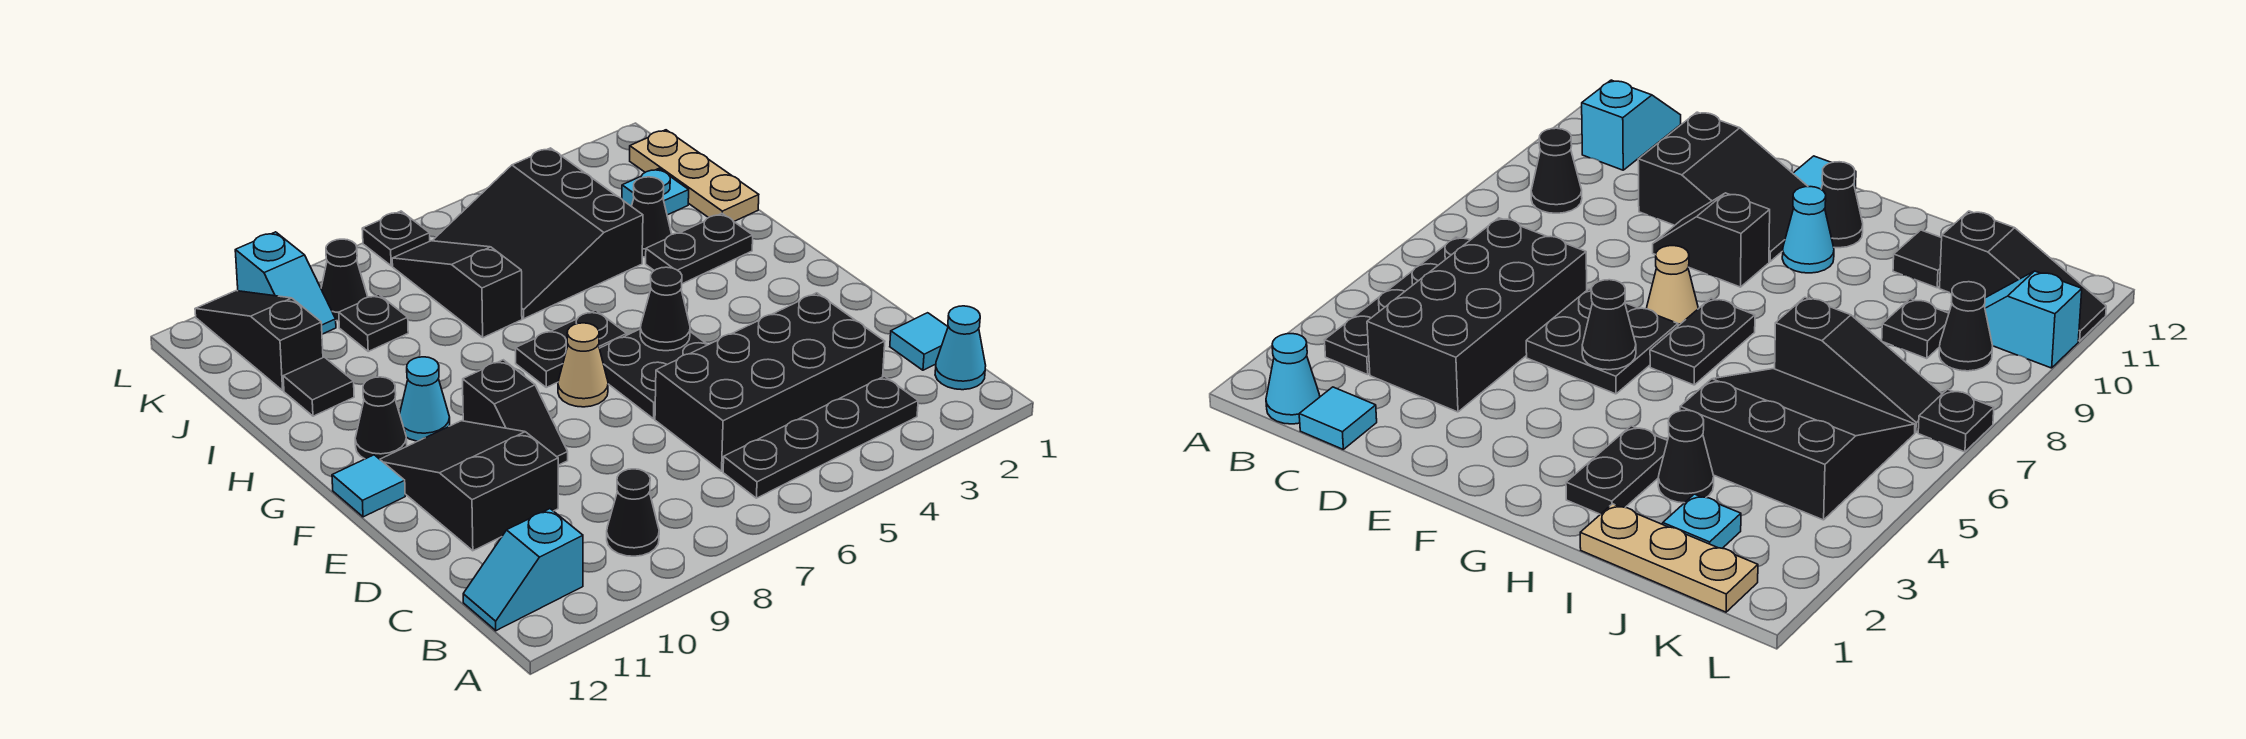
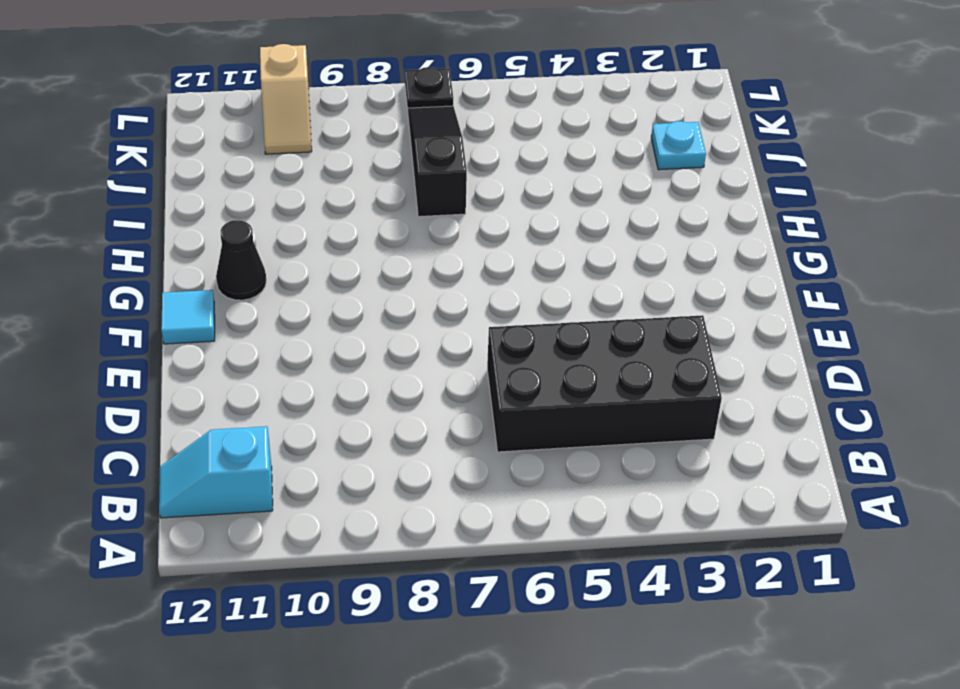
tan slope K10:L10 level 1 top L -> cyan slope K10:L10 level 1 top L
none -> cyan cone B1 level 1
none -> black plate B3:B6 level 1
none -> black cone B9 level 1

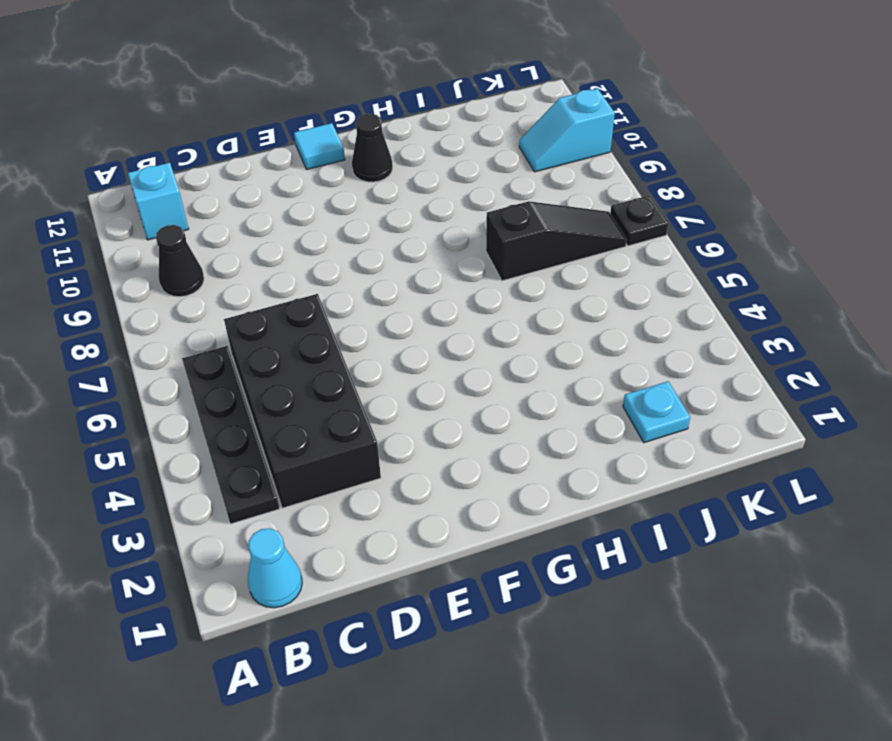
none -> cyan tile C1 level 1
none -> black slope D10:F11 level 1 top D
none -> black plate E5:F6 level 1

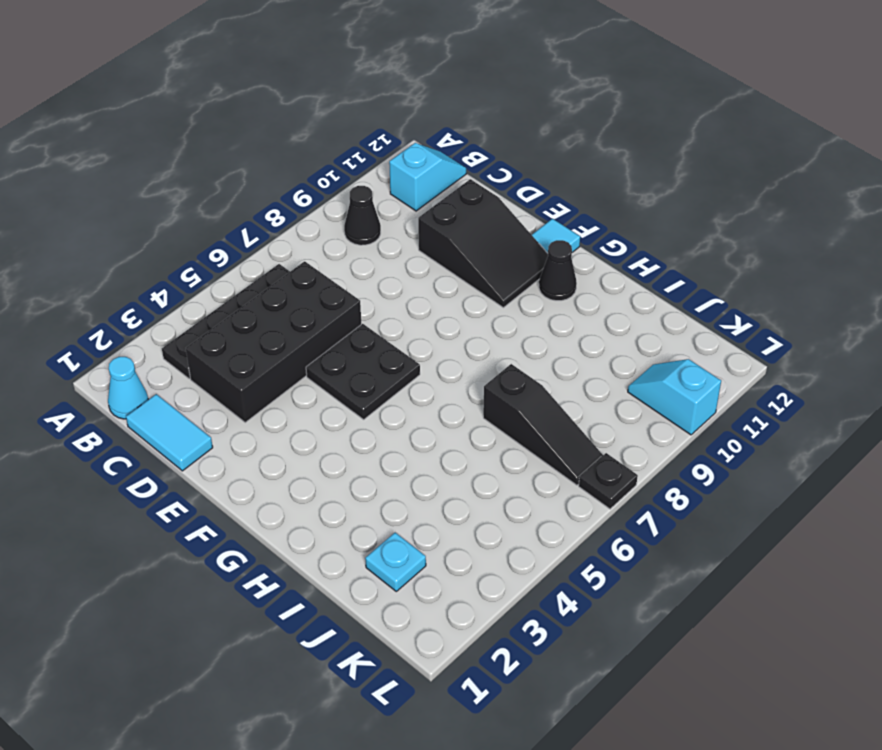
cyan tile C1:D1 level 1 -> cyan tile C1 level 1
none -> black slope E9:F9 level 1 top F
none -> tan cone F7 level 1
none -> black plate G6:G7 level 1

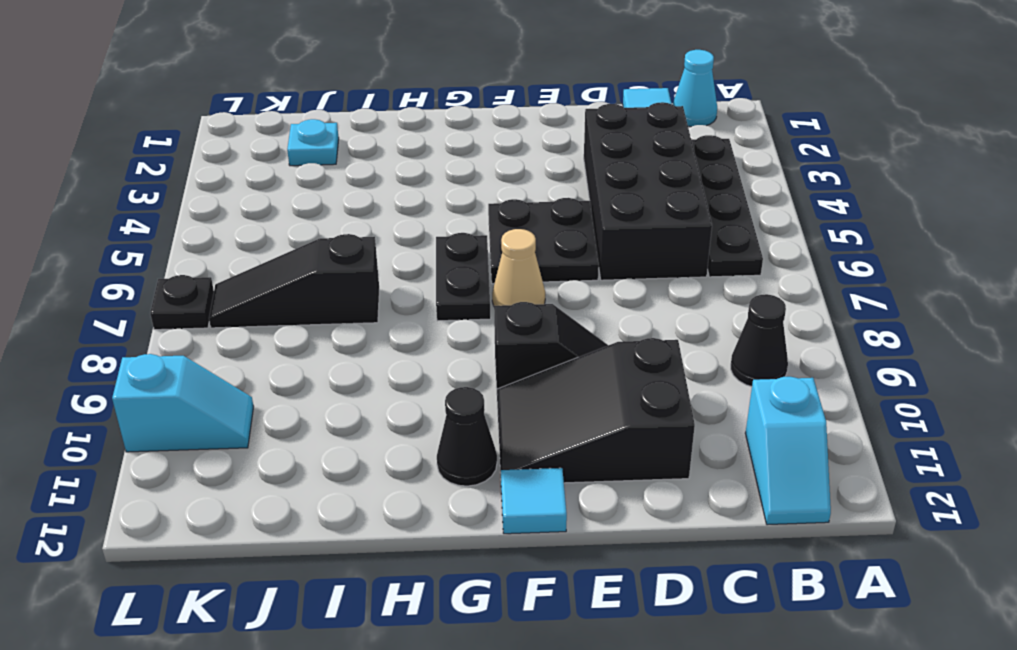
none -> cyan cone G10 level 1
none -> black plate H2:H3 level 1
none -> tan plate I1:K1 level 1

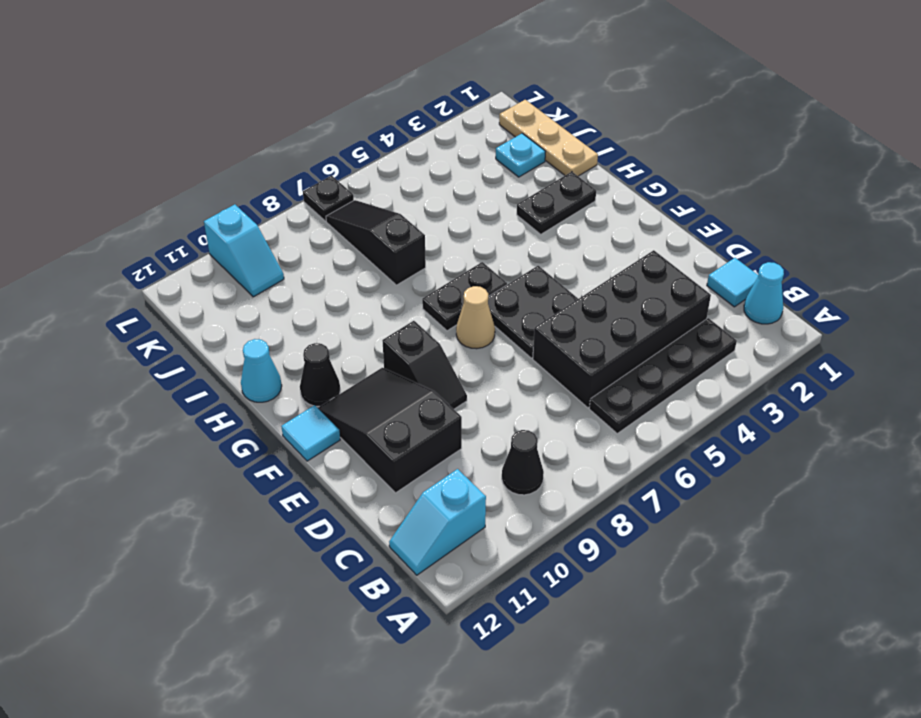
cyan cone H12 level 1 -> cyan cone G10 level 1
none -> black cone I3 level 1
none -> black slope I4:K6 level 1 top 4
none -> black tile I11 level 1

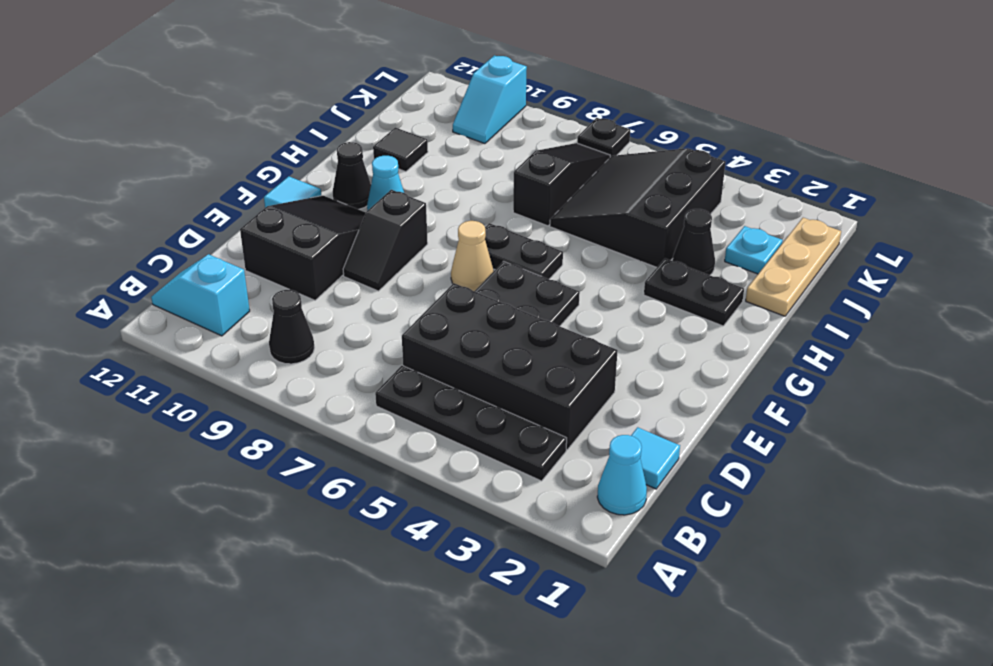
none -> black plate J9 level 1
none -> black slope J11:L11 level 1 top J
none -> black cone K9 level 1

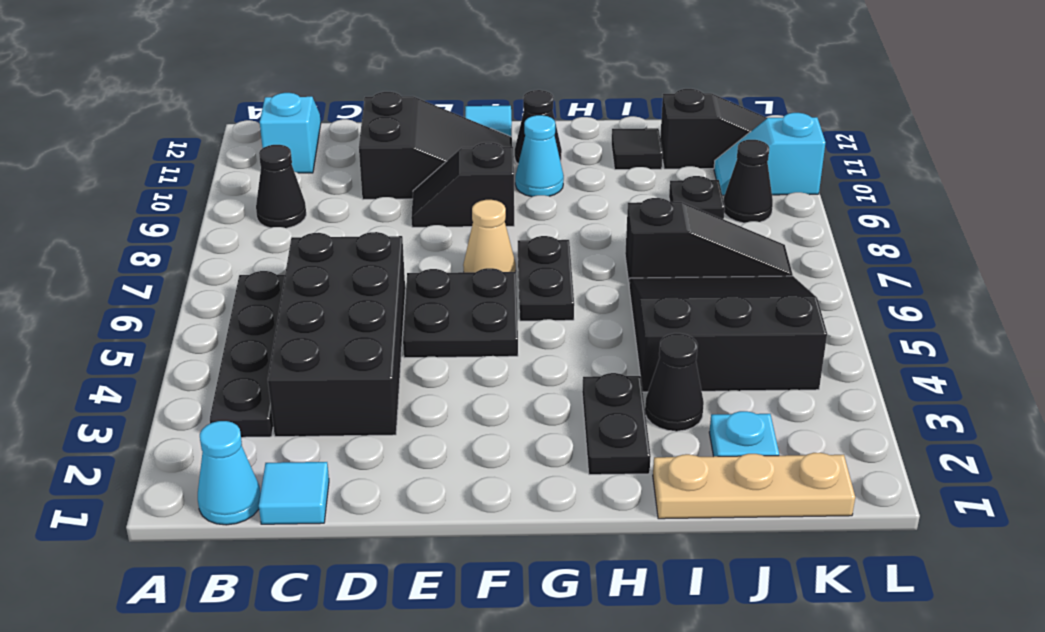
none -> black plate L7 level 1
none -> black cone F5 level 2

